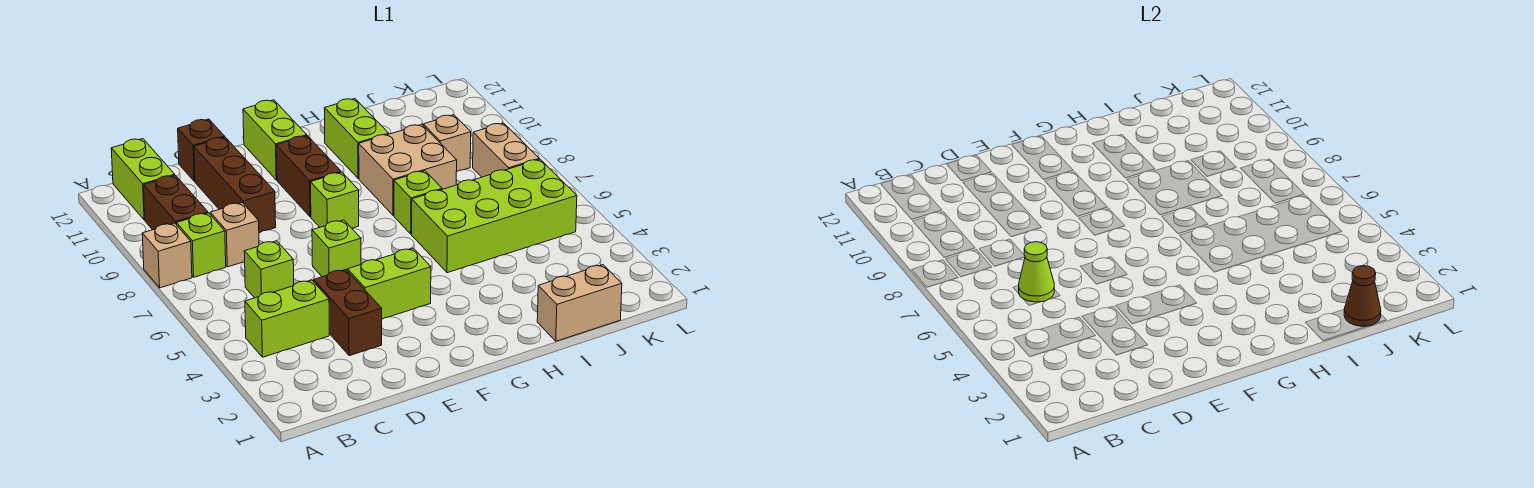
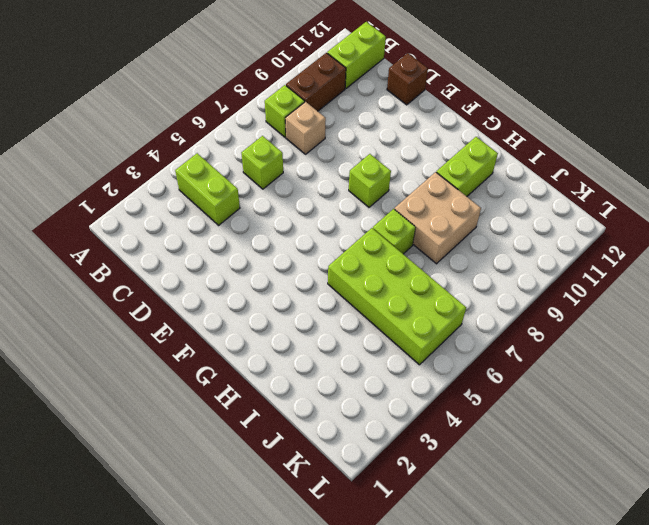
none -> tan brick A8 level 1
none -> brown brick D3:D4 level 1
none -> brown brick D9:D11 level 1

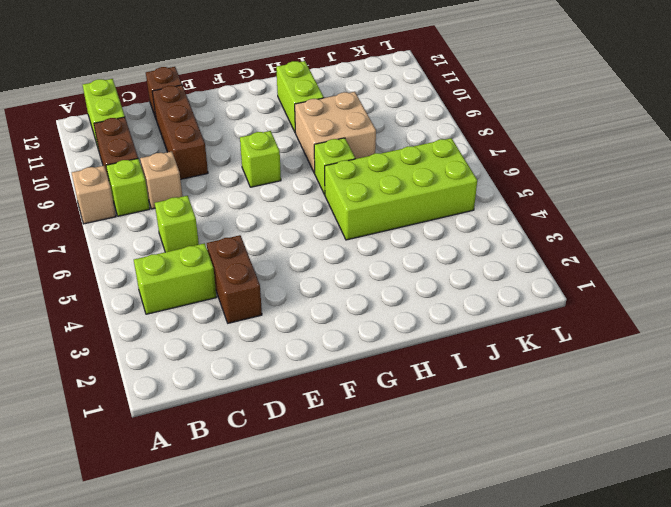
none -> lime brick E4:F4 level 1
none -> lime brick E6 level 1
none -> brown brick F9:F10 level 1

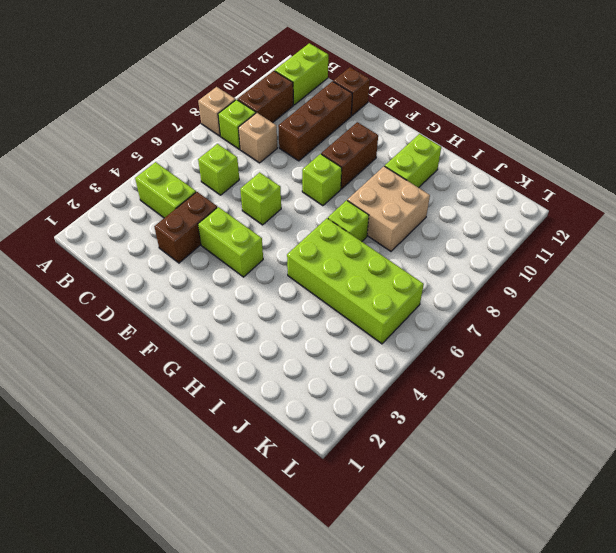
none -> lime brick F11:F12 level 1
none -> tan brick I1:J1 level 1
none -> tan brick J9 level 1

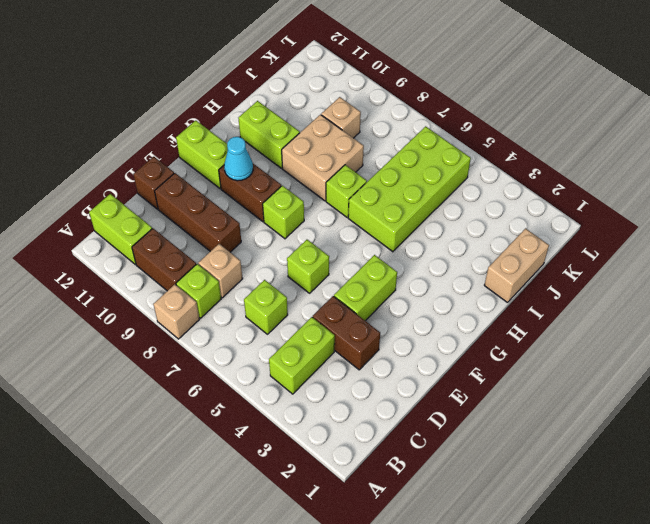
cyan cone F10 level 2 -> none
none -> tan brick K7:K8 level 1
none -> lime cone C6 level 2
none -> brown cone J1 level 2

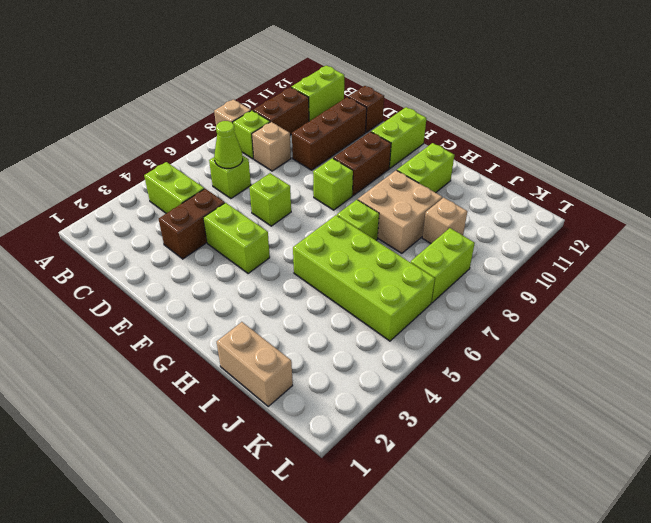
lime brick K7:K8 level 1 -> tan brick K7:K8 level 1
none -> brown cone J1 level 2

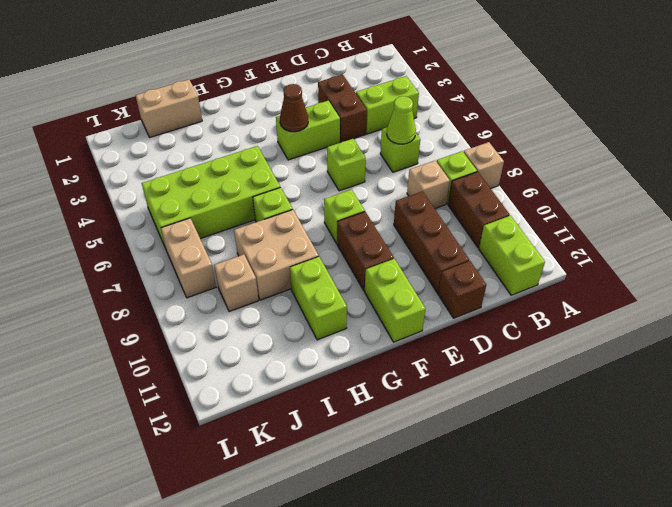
brown cone F4 level 2 -> brown cone J1 level 2

